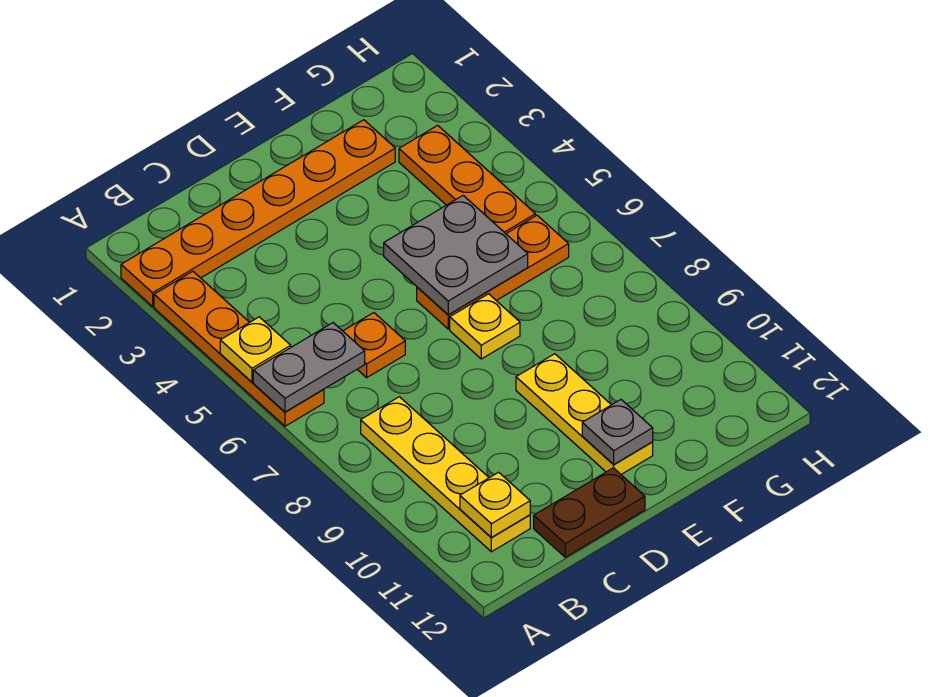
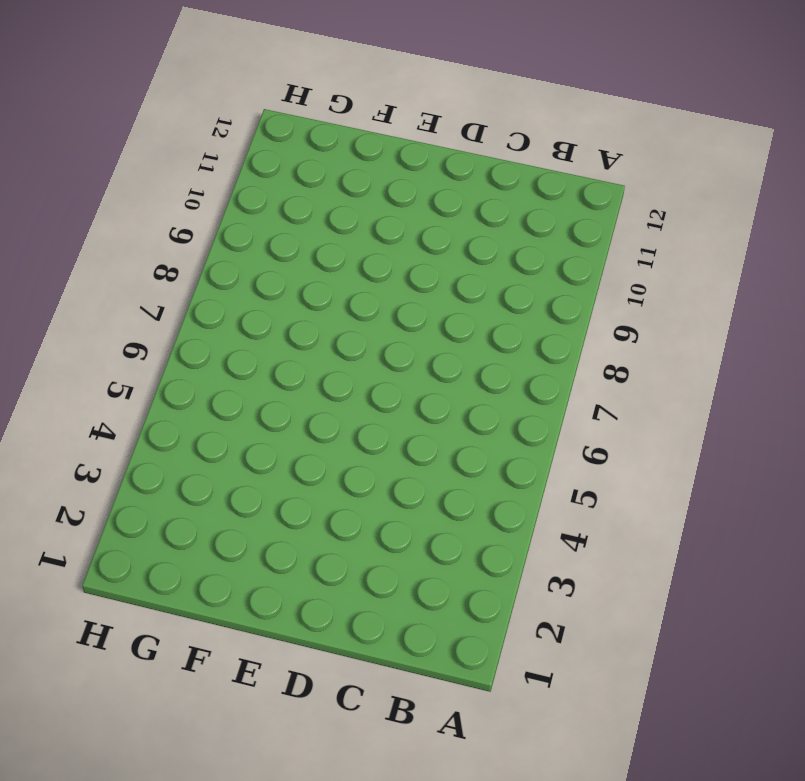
none -> orange plate A2:F2 level 1
none -> orange plate A3:A6 level 1
none -> yellow plate B8:B11 level 1

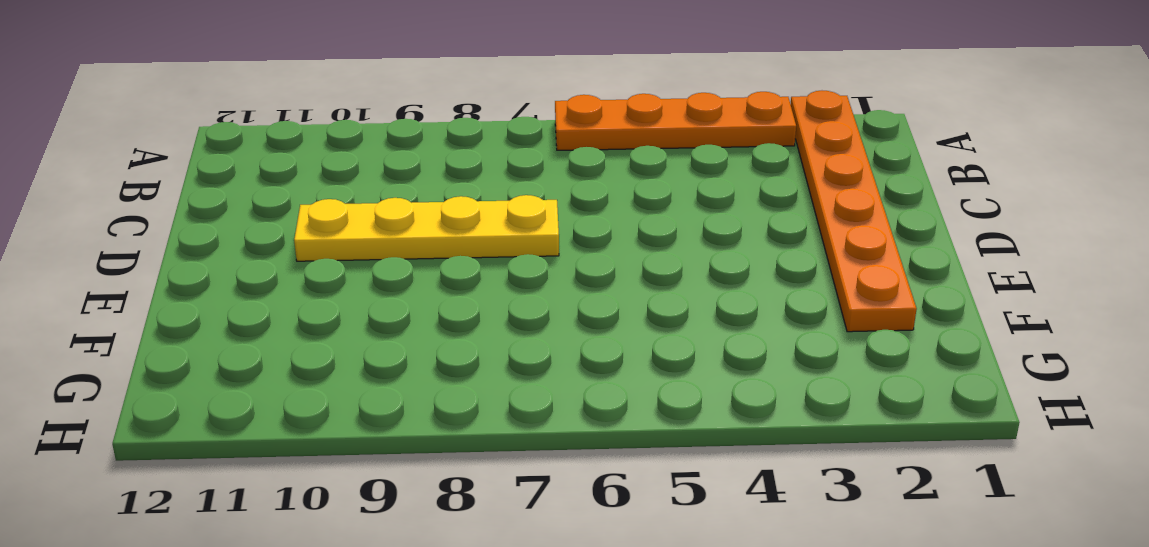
yellow plate D7:D10 level 1 -> yellow plate B8:B11 level 1
none -> orange plate C6 level 1
none -> brown plate C12:D12 level 1
none -> orange plate E6:G6 level 1

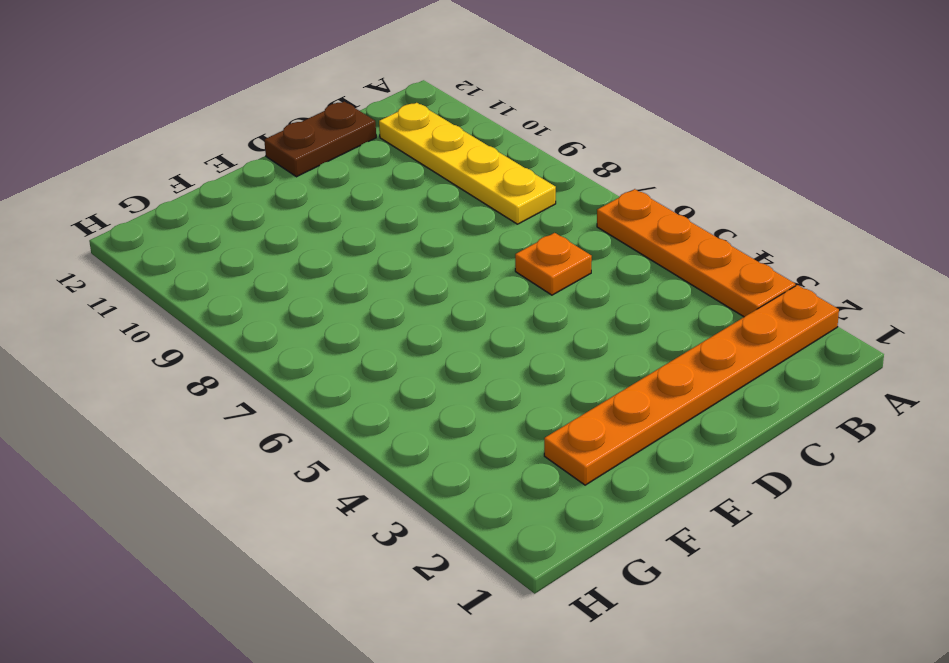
none -> orange plate E6:G6 level 1
none -> yellow plate E7 level 1
none -> yellow plate E9:E11 level 1

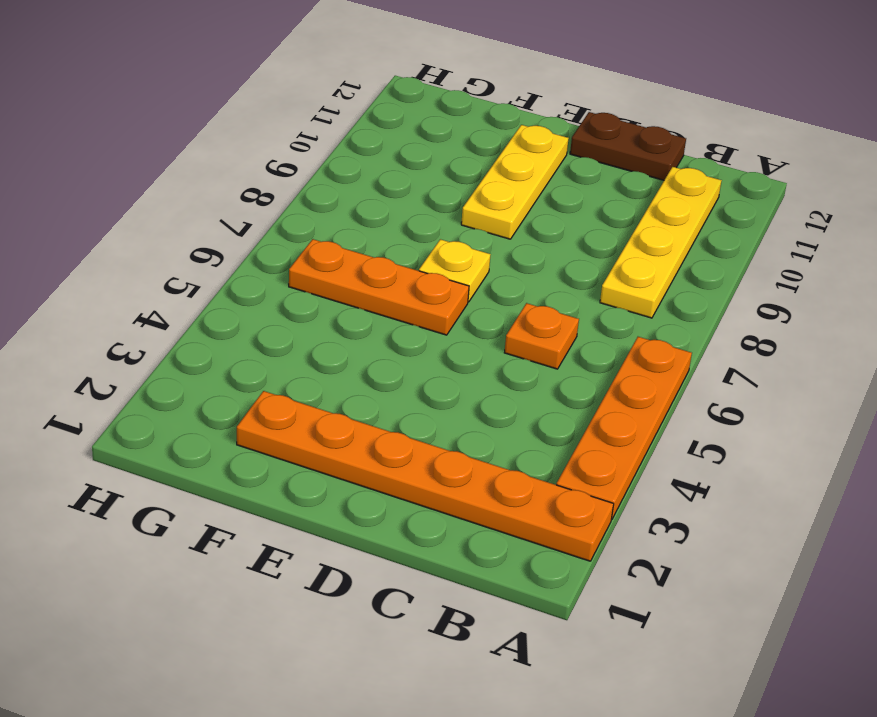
none -> orange plate G3:G5 level 1
none -> yellow plate A5 level 2
none -> grey plate A6:B6 level 2

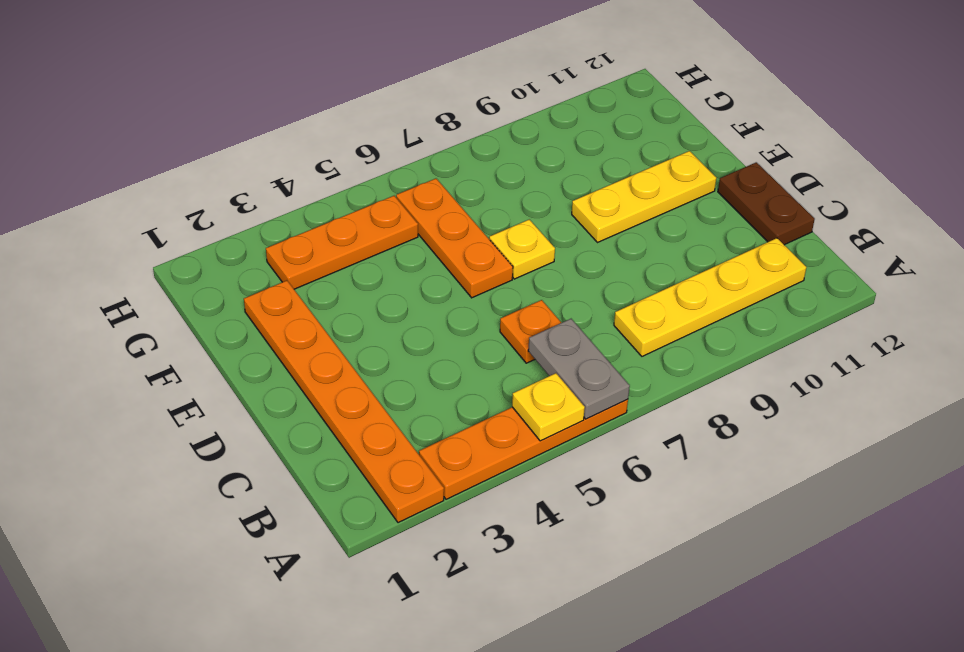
none -> yellow plate B11 level 2
none -> grey plate E5:F6 level 2
none -> grey plate E11 level 2

